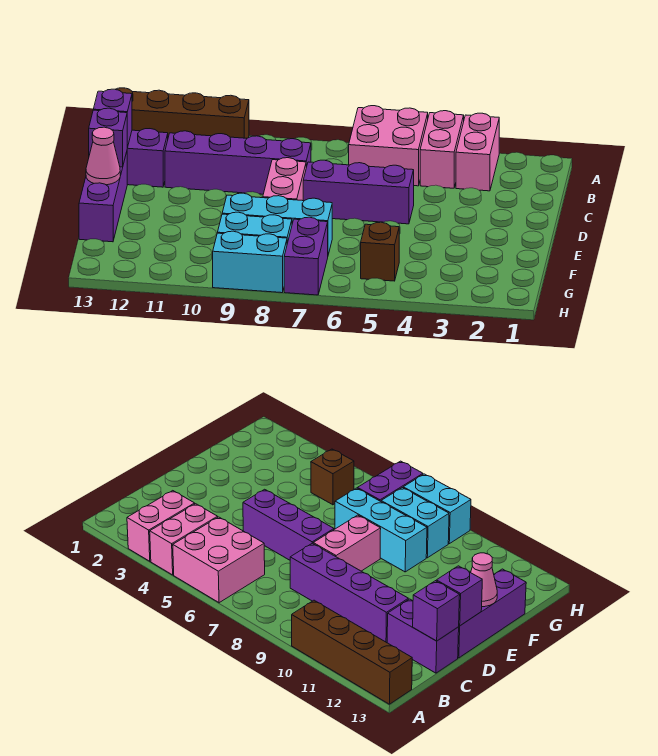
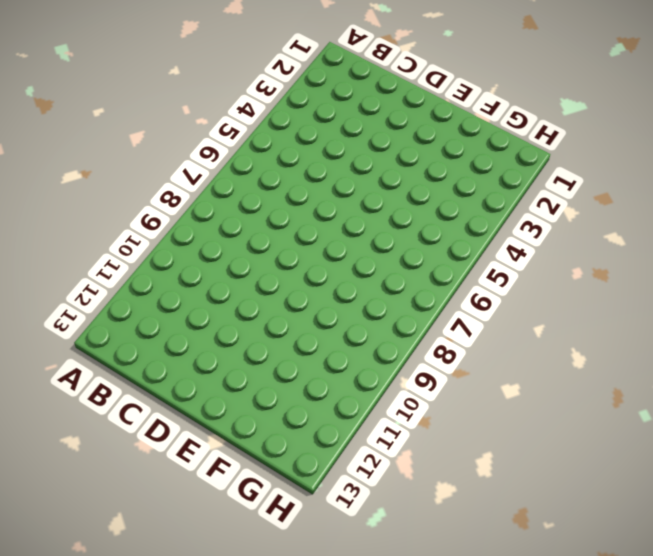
none -> pink brick A3:B3 level 1
none -> pink brick A4:B4 level 1
none -> pink brick A5:B6 level 1

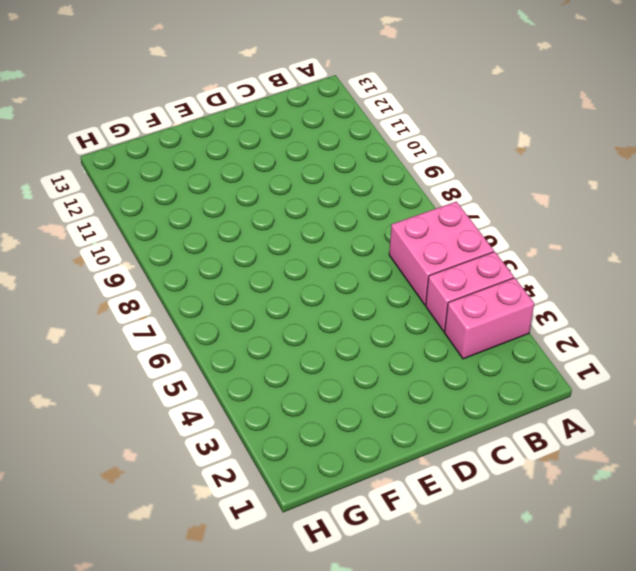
none -> brown brick A10:A13 level 1
none -> purple brick C8:C11 level 1
none -> purple brick C12:C13 level 1

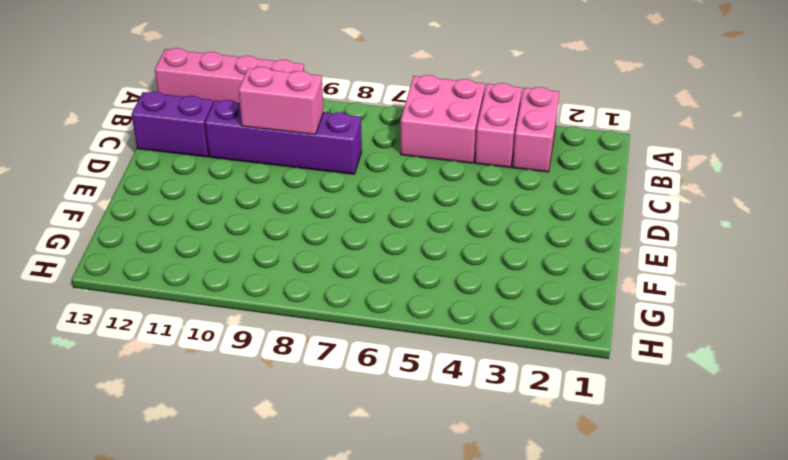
pink brick A10:A13 level 1 -> brown brick A10:A13 level 1
pink brick C9:C10 level 2 -> pink brick D8:E8 level 1
none -> purple brick D5:D7 level 1
none -> purple brick D13:F13 level 1
none -> cyan brick F7:F9 level 1

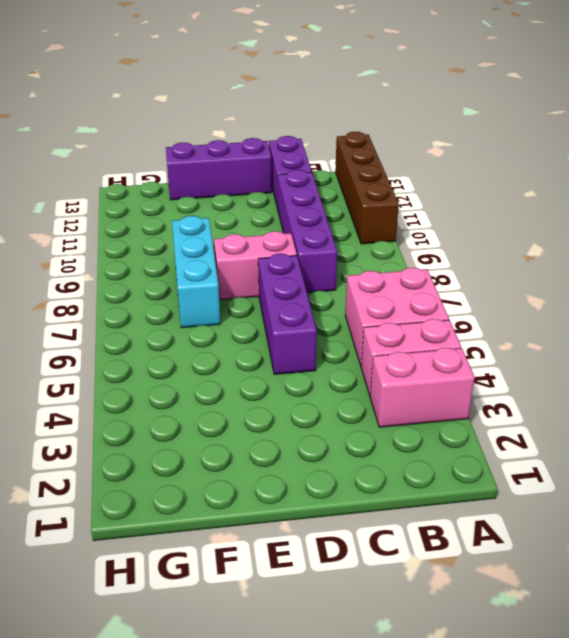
none -> brown brick G5 level 1
none -> purple brick G7:H7 level 1
none -> cyan brick G8:G9 level 1

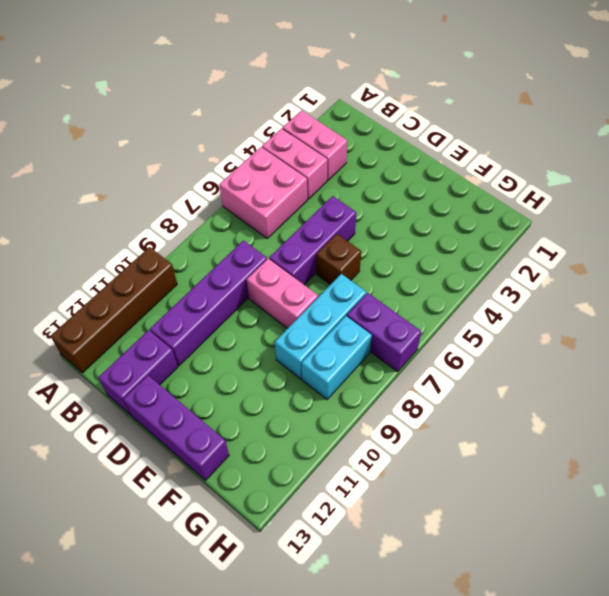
brown brick E6 level 1 -> brown brick G5 level 1
none -> cyan brick H8:H9 level 1
none -> purple brick C13 level 2
none -> purple brick D13 level 2

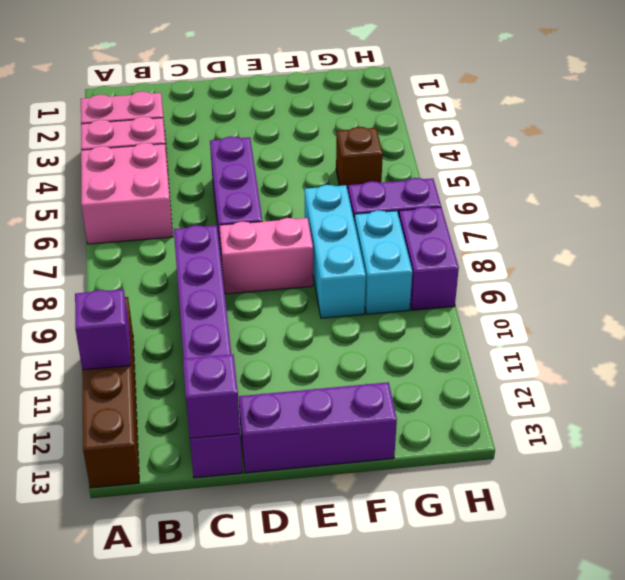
purple brick A11 level 2 -> purple brick D13 level 2
purple brick H8:H9 level 1 -> cyan brick H8:H9 level 1
none -> pink cone E13 level 2

